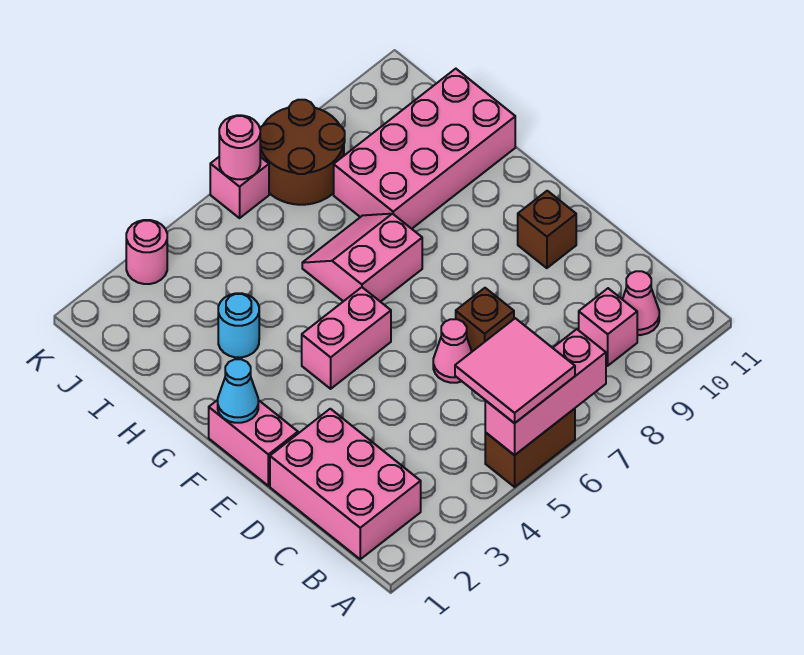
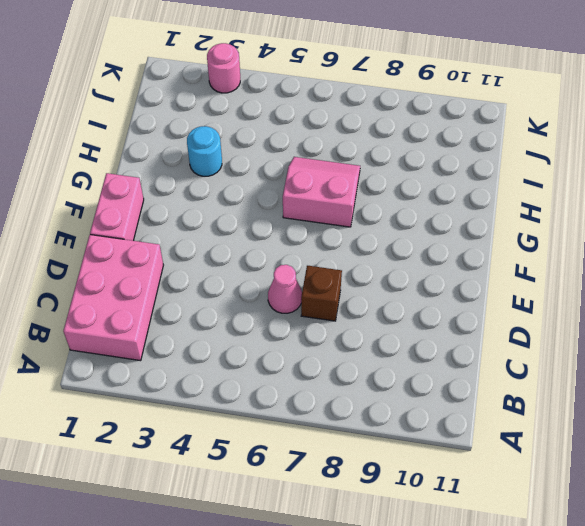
none -> brown brick A5:A6 level 1
none -> pink brick B9 level 1
none -> pink cone B10 level 1

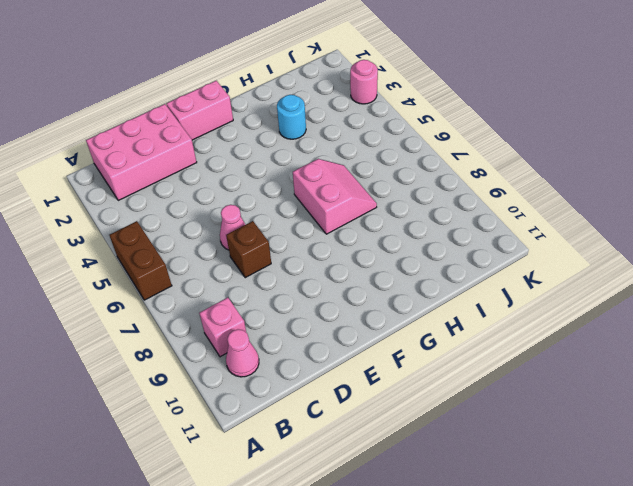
none -> brown brick E10 level 1
none -> pink brick F4:F5 level 1
none -> pink brick H8:I11 level 1

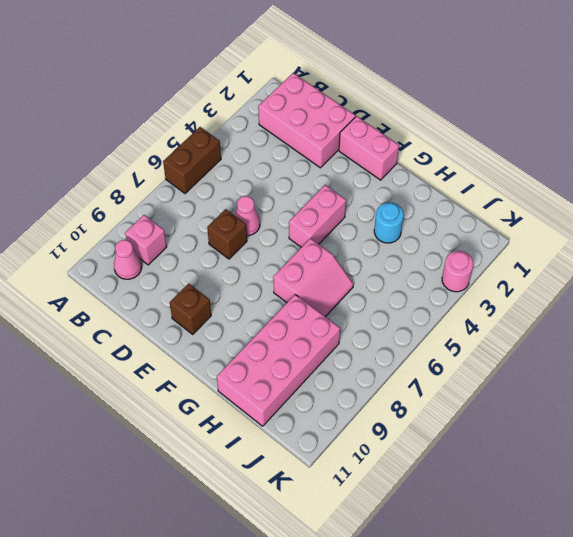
none -> brown round brick J7:K8 level 1
none -> pink brick K6 level 1
none -> pink brick A5:A7 level 2

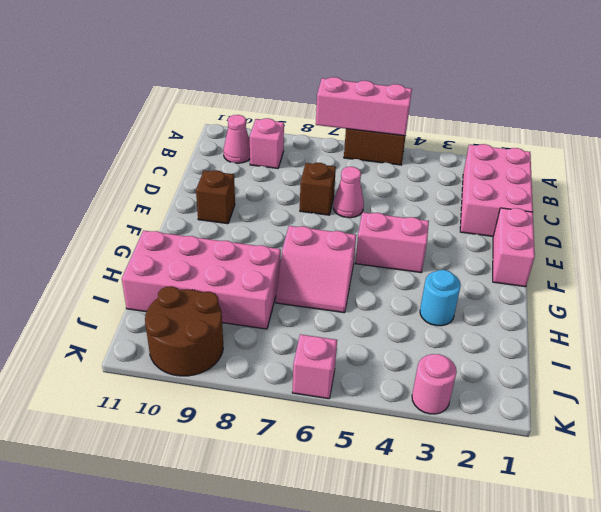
brown round brick J9:K10 level 1 -> brown round brick J7:K8 level 1
none -> cyan cone F1 level 2
none -> pink round brick K6 level 2
none -> pink tile A5:B6 level 3

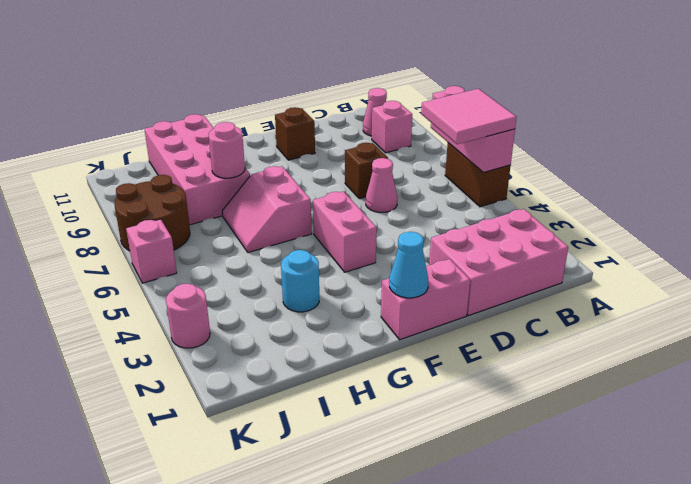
pink round brick H8 level 2 -> pink round brick K6 level 2

